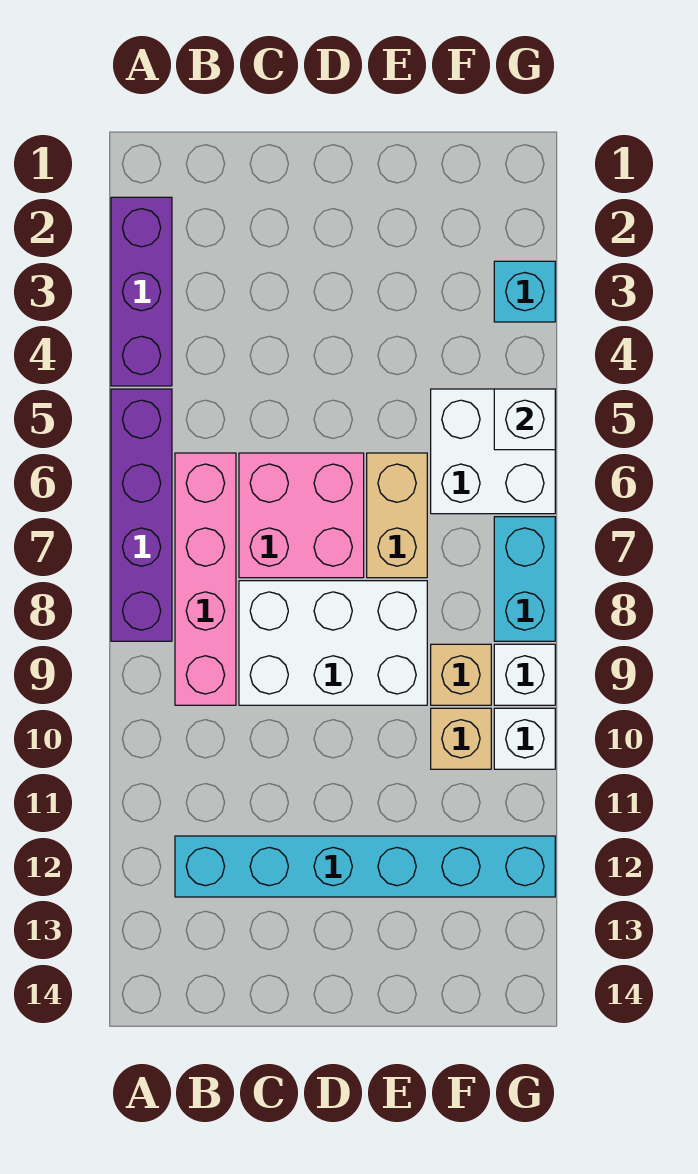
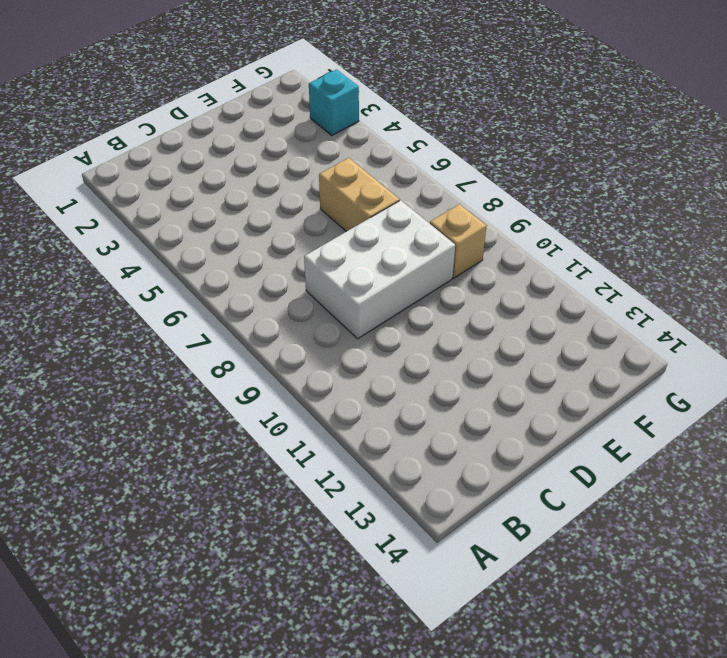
none -> purple brick A2:A4 level 1
none -> purple brick A5:A8 level 1
none -> pink brick B6:B9 level 1

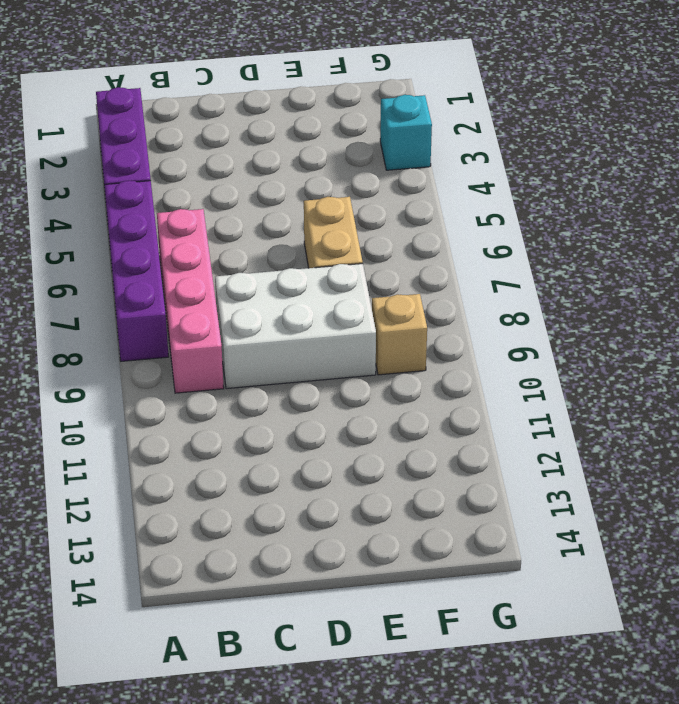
none -> cyan brick B12:G12 level 1
none -> pink brick C6:D7 level 1
none -> white brick F5:G6 level 1

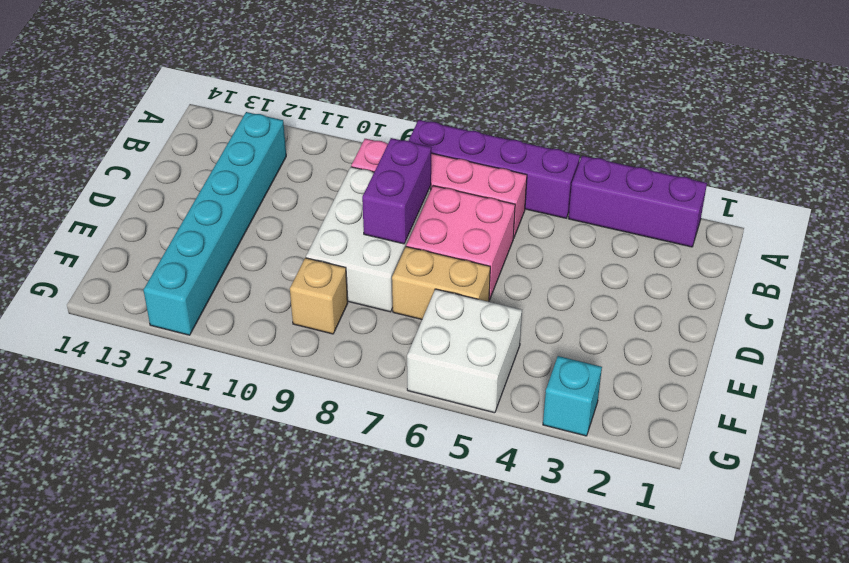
purple brick C8:D8 level 2 -> none
none -> tan brick F10 level 1
none -> cyan brick G7:G8 level 1
none -> white brick G9 level 1

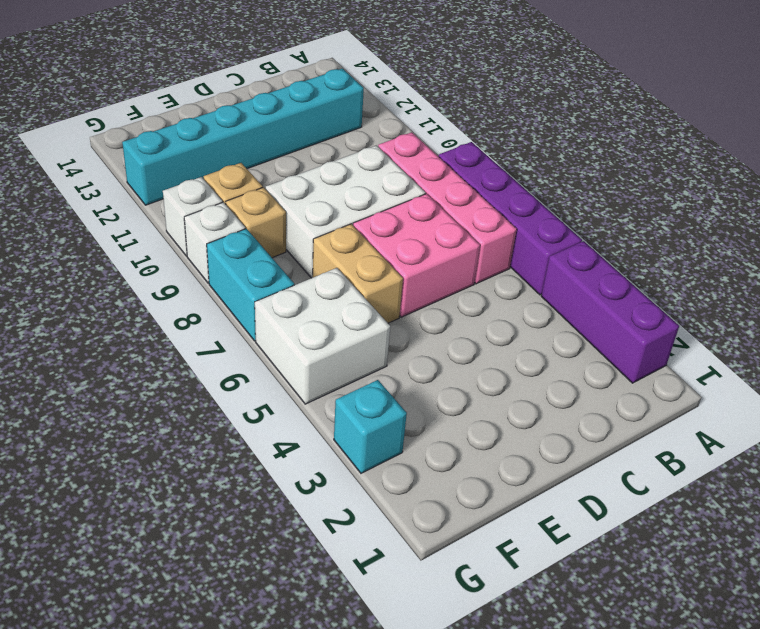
none -> white brick G5 level 2

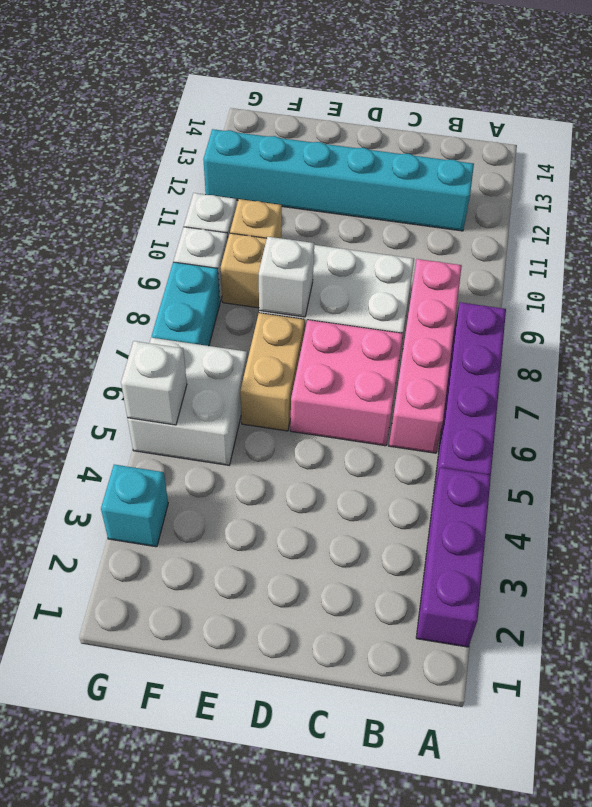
white brick E8 level 2 -> none

